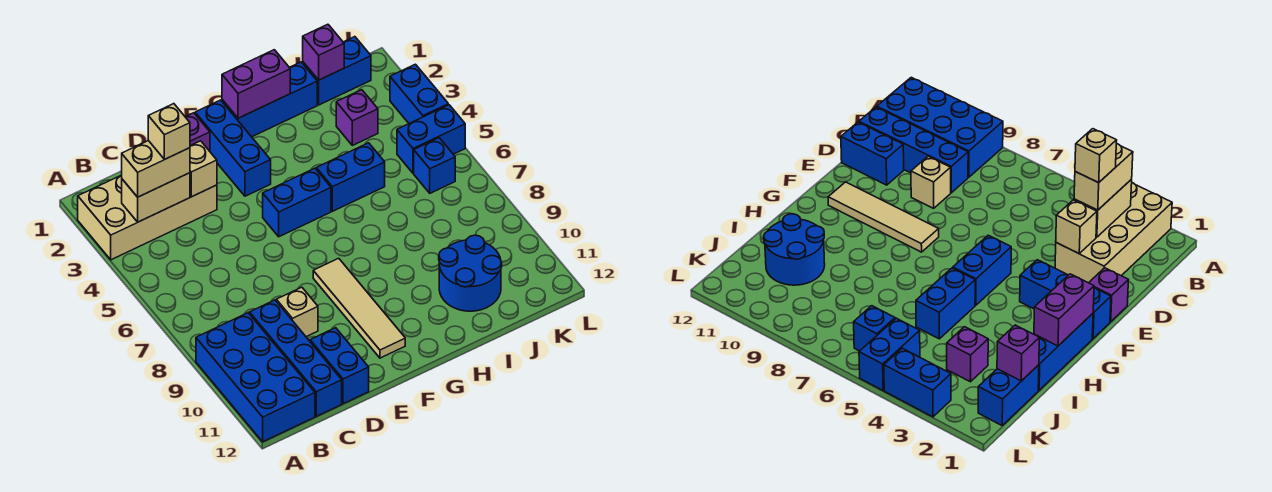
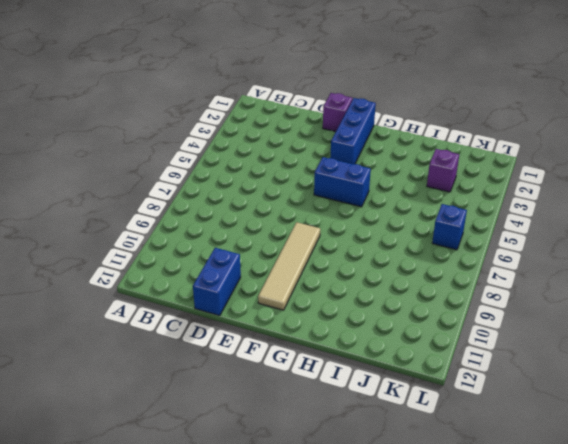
none -> tan brick A2:D3 level 1
none -> blue brick A9:B12 level 1
none -> blue brick C9:C12 level 1

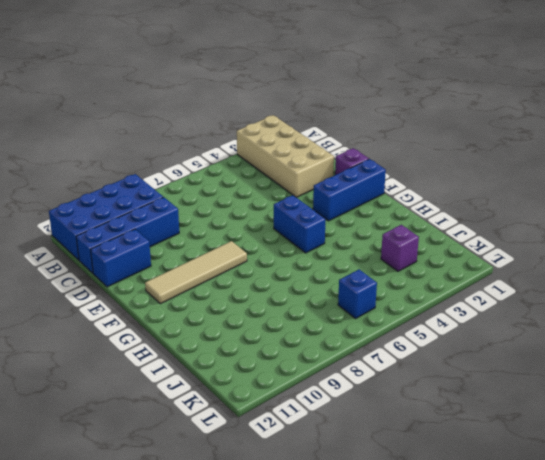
none -> tan brick D9 level 1
none -> blue brick G1:I1 level 1
none -> blue brick H5:I5 level 1

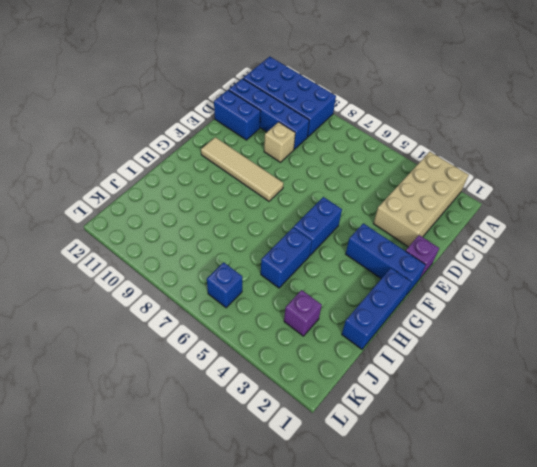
none -> blue round brick I10:J11 level 1
none -> blue brick J1:K1 level 1
none -> blue brick K5:L5 level 1

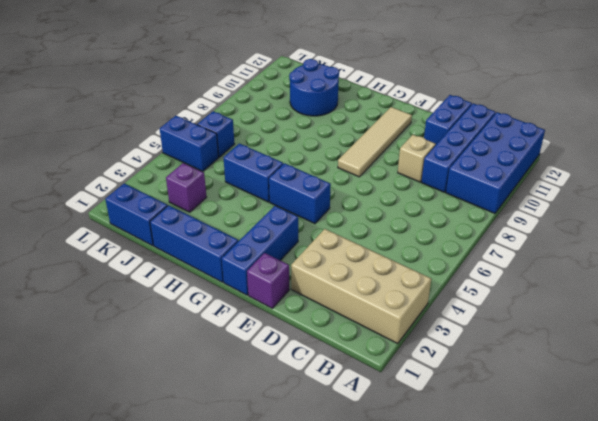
none -> blue brick L3:L4 level 1
none -> tan brick B3:C3 level 2
none -> tan brick D3 level 2

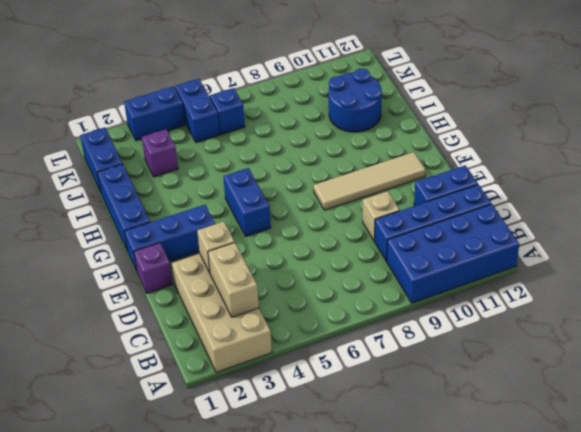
none -> blue brick H5:I5 level 1
none -> purple brick G1:H1 level 2
none -> purple brick J1 level 2

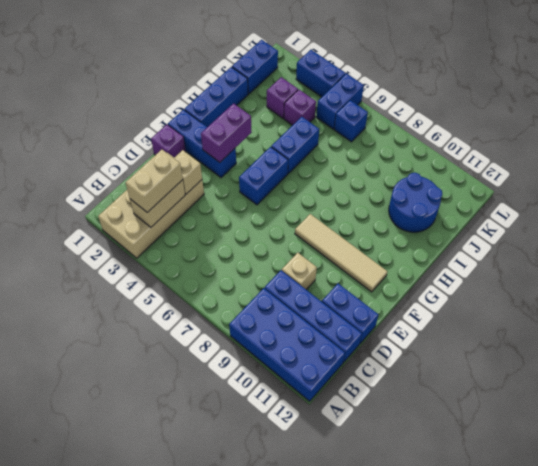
purple brick F3:G3 level 2 -> purple brick G1:H1 level 2
purple brick J4 level 1 -> purple brick J1 level 2
none -> tan brick C3 level 4

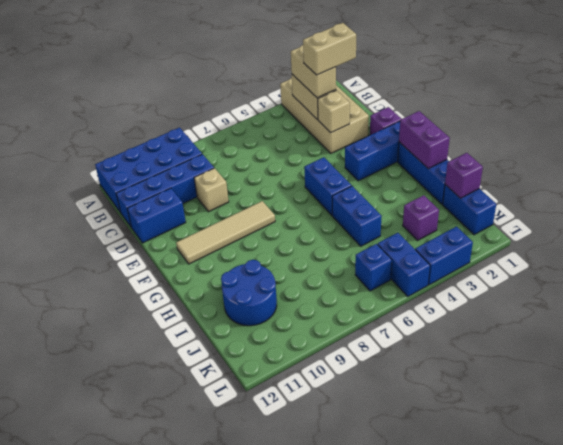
tan brick C2:C3 level 4 -> tan brick C3 level 4

